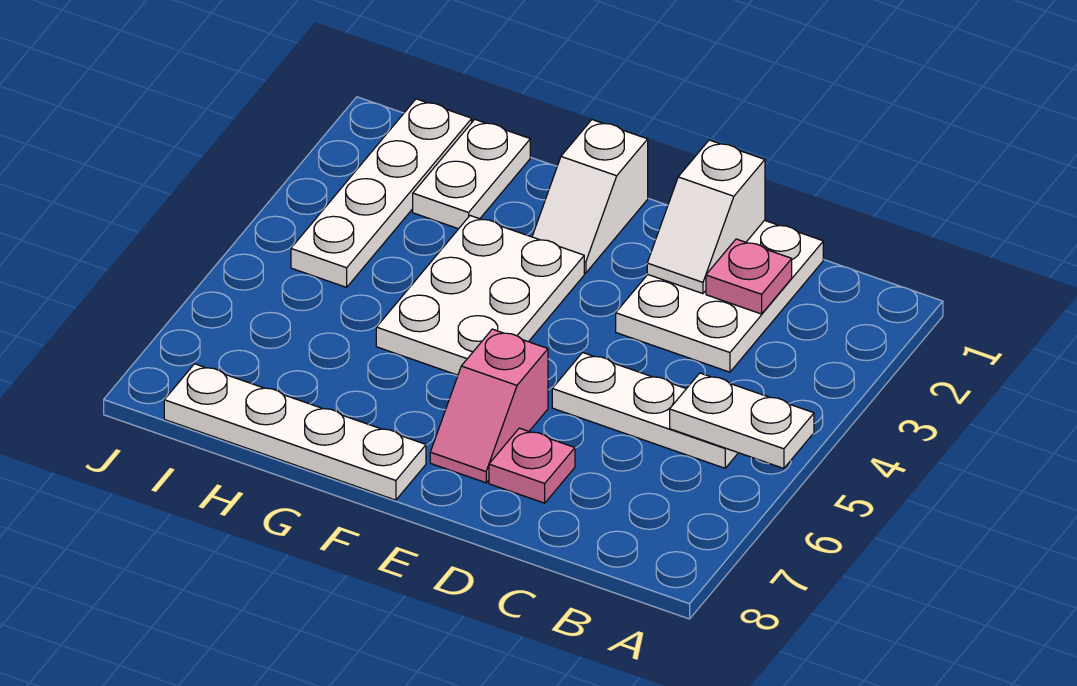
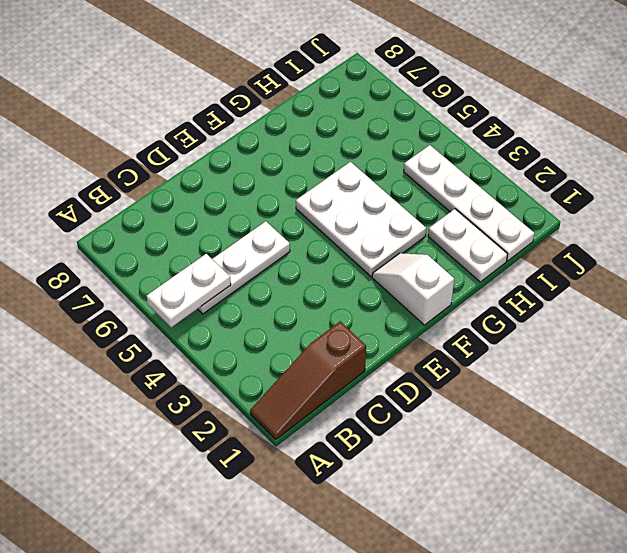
brown slope A1:C1 level 1 top C -> white plate C1:D3 level 1
none -> pink plate D7 level 1
none -> pink slope E6:E7 level 1 top 6
none -> white plate F8:I8 level 1

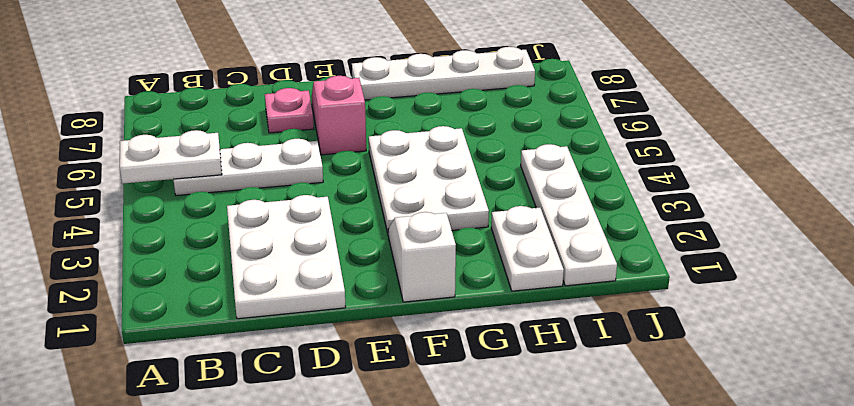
none -> pink plate C2 level 2
none -> white slope D1:D2 level 2 top 1

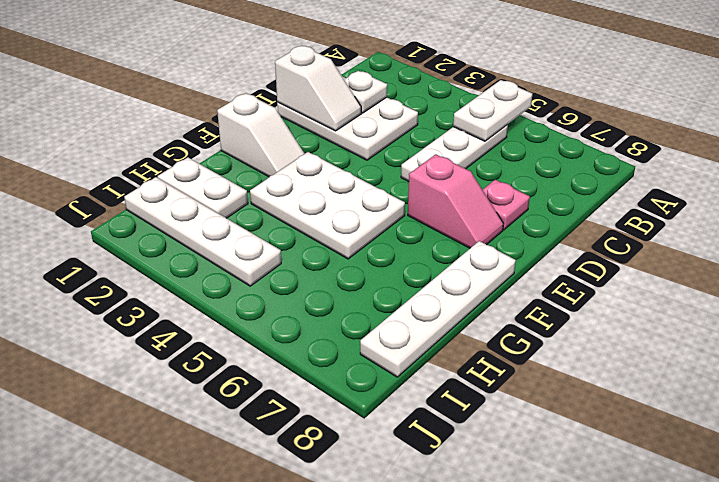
white plate C2 level 2 -> pink plate C2 level 2

